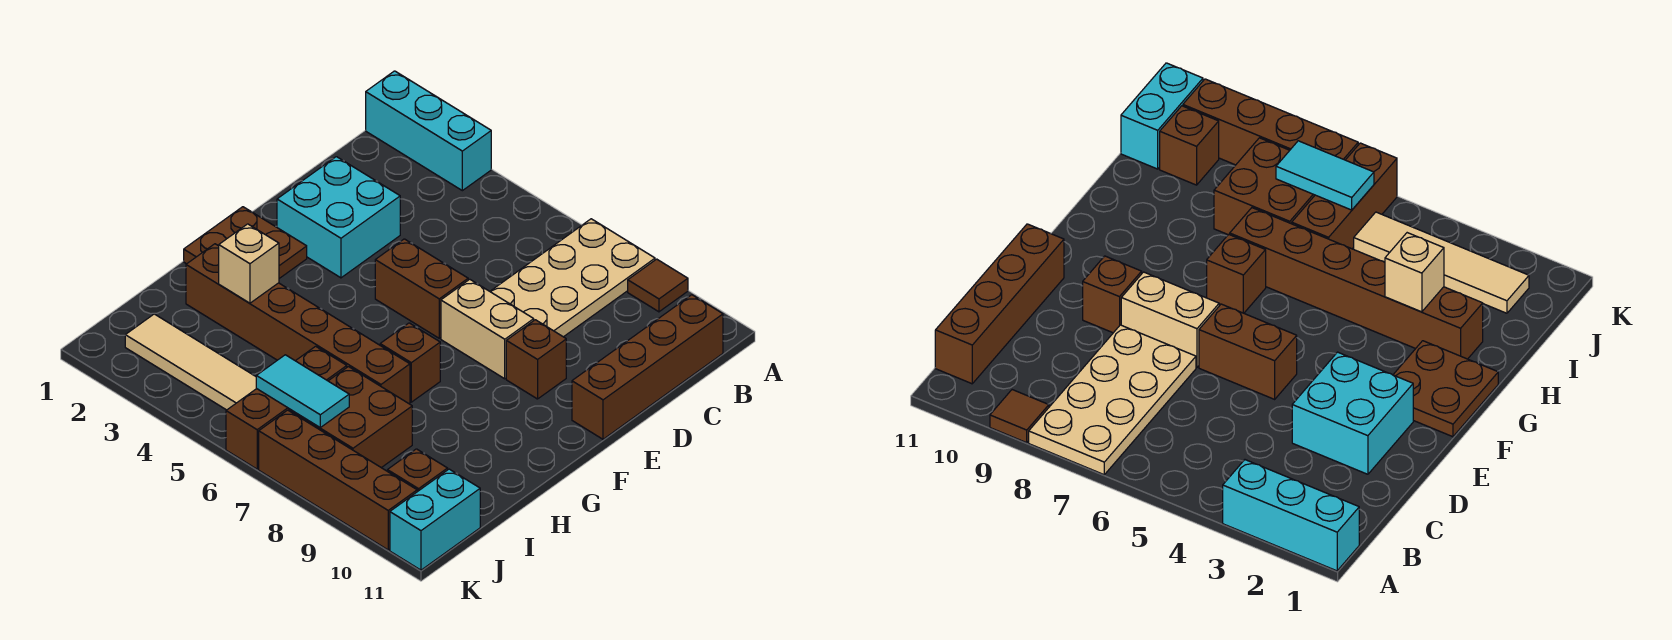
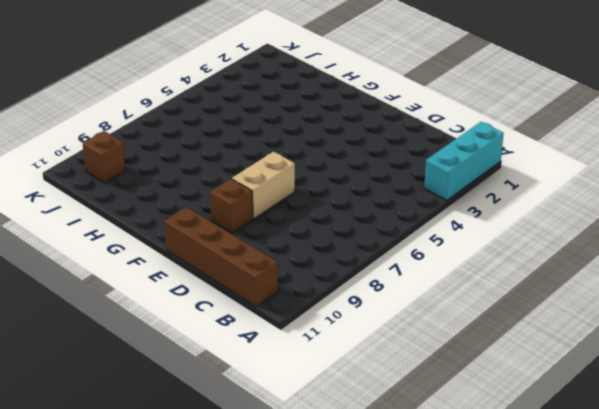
none -> tan plate A7:D8 level 1
none -> brown tile A9 level 1
none -> cyan brick D2:E3 level 1

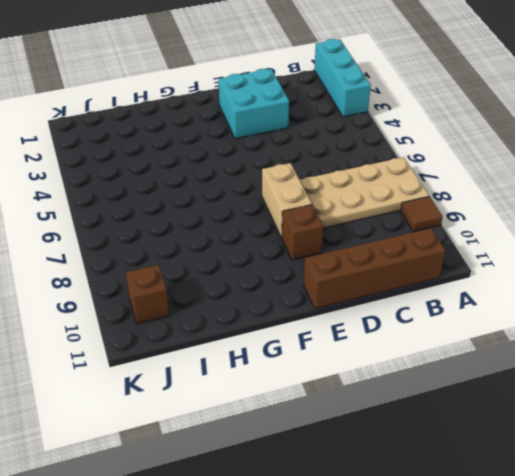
none -> brown brick E5:E6 level 1
none -> brown plate F1:G2 level 1
none -> brown brick G7 level 1

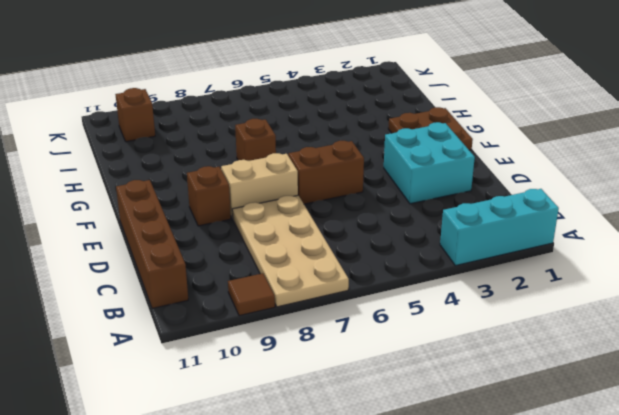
none -> brown brick H2:H7 level 1
none -> brown brick I6:K6 level 1
none -> brown brick I7:J8 level 1

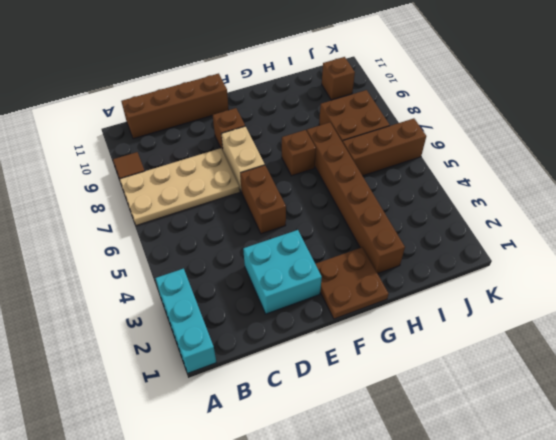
none -> tan tile J2:J5 level 1
none -> cyan brick J11:K11 level 1
none -> brown brick K7:K10 level 1

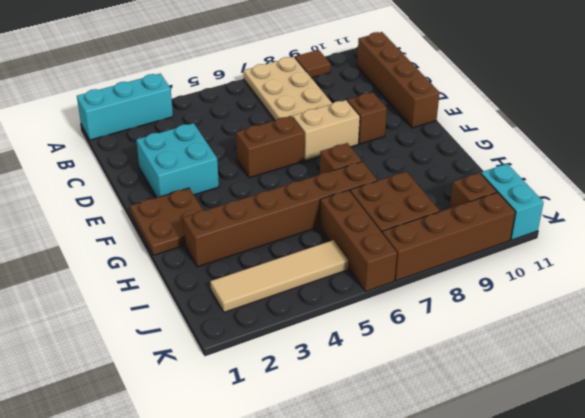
none -> tan brick H3 level 2
none -> cyan tile J6:J7 level 2

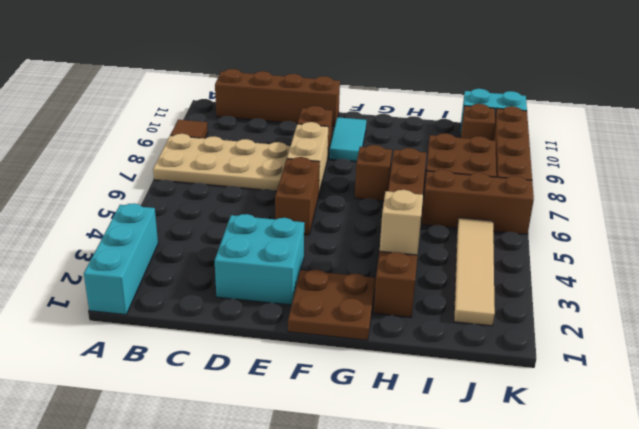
cyan tile F9:F10 level 1 -> cyan tile J6:J7 level 2

